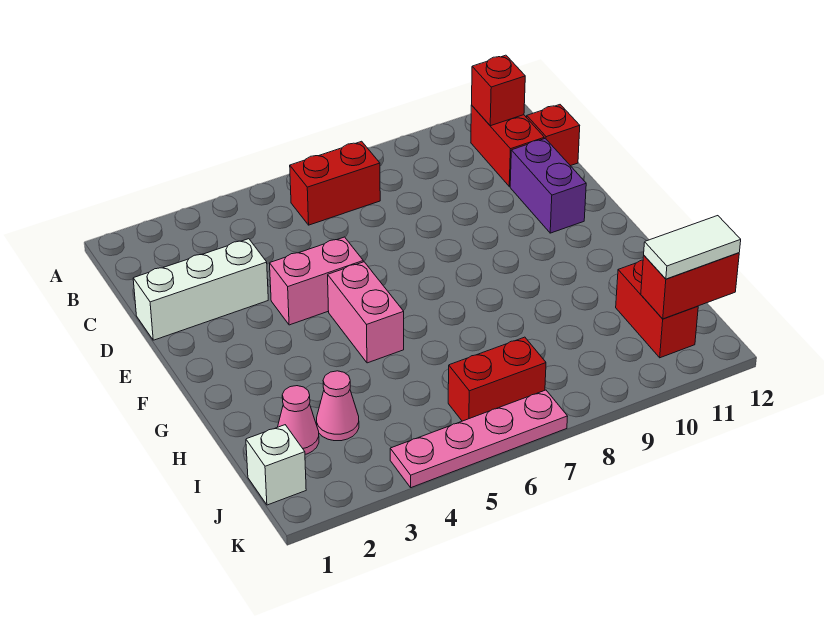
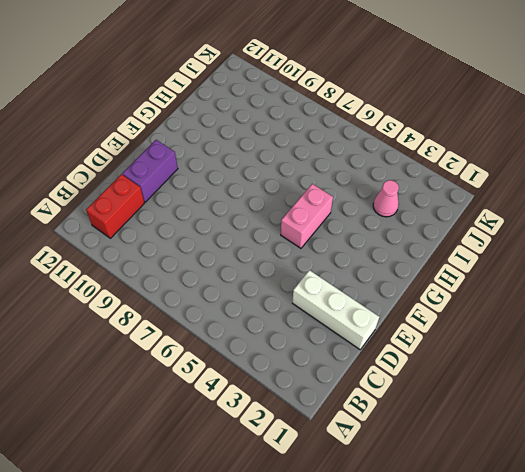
none -> red brick B6:B7 level 1
none -> red brick C12 level 1
none -> pink brick E4:E5 level 1

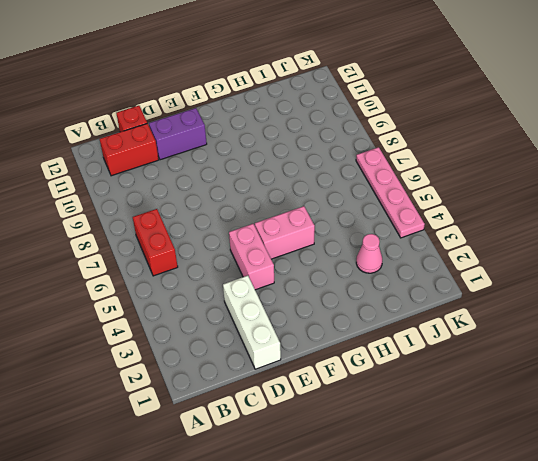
none -> pink cone I2 level 1
none -> red brick I11:J11 level 1
none -> white brick J1 level 1

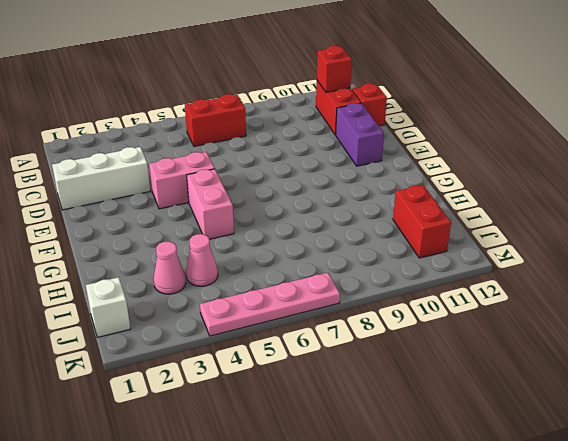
pink cone I4 level 1 -> pink cone I2 level 1
none -> red brick J6:J7 level 1
none -> red brick J11:J12 level 2
none -> white tile J11:J12 level 3

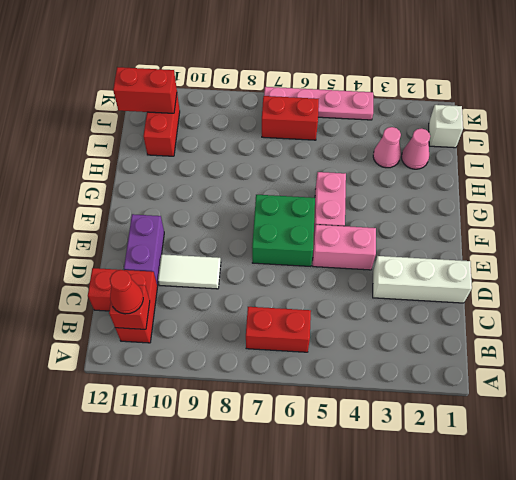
red cone B11 level 3 -> none
white tile D9:D10 level 1 -> white tile J11:J12 level 3
green brick E6:F7 level 1 -> none

